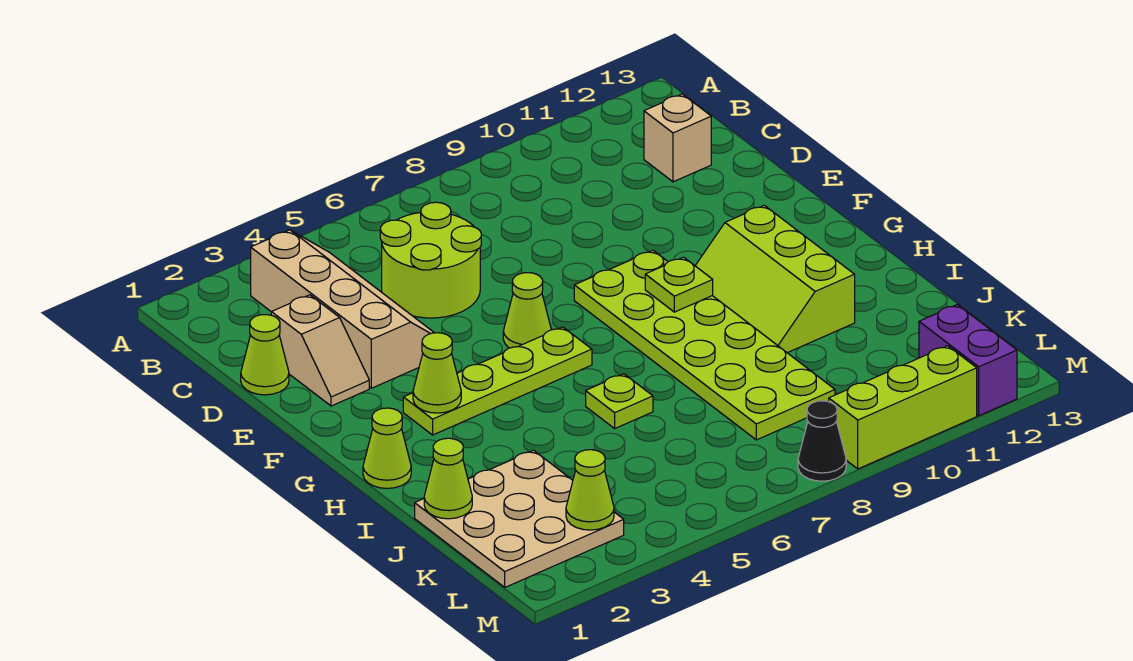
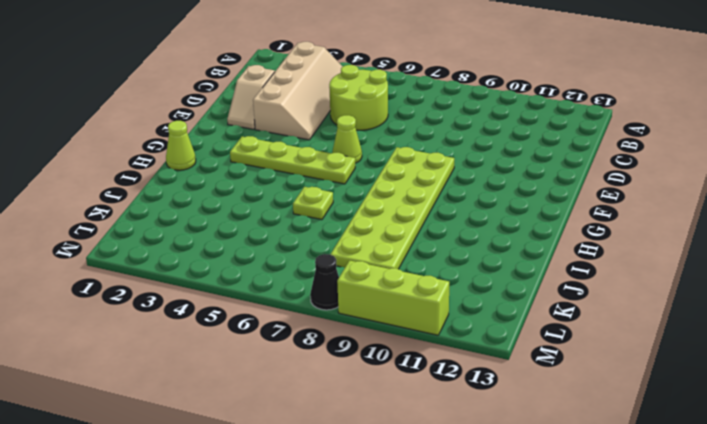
none -> tan brick C12 level 1
none -> lime cone D1 level 1
none -> lime slope G10:I11 level 1 top 11

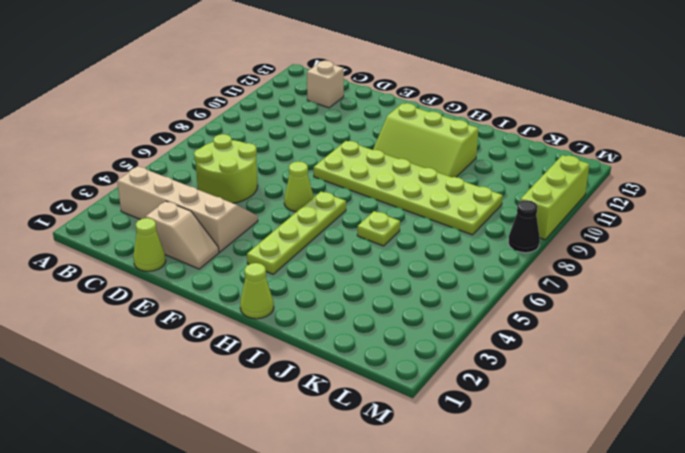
none -> tan plate J1:L3 level 1
none -> purple brick L12:M12 level 1
none -> lime cone G3 level 2

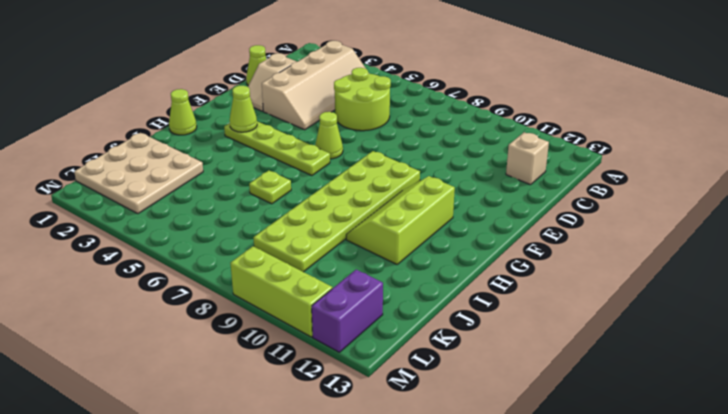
none -> black cone M8 level 1
none -> lime plate G9 level 2
none -> lime cone J1 level 2

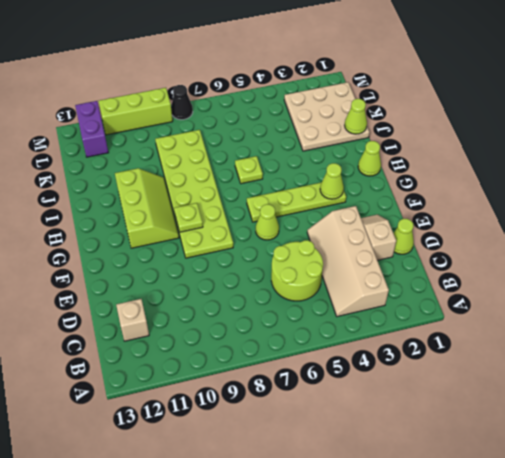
none -> lime cone L3 level 2

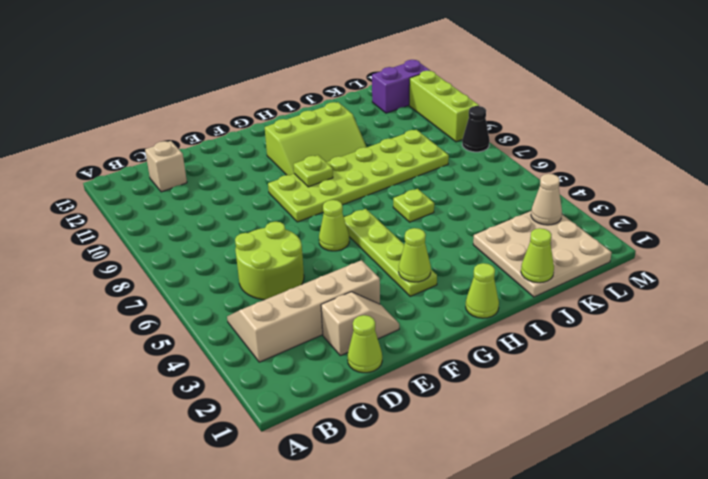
tan cone L3 level 2 -> lime cone L3 level 2

